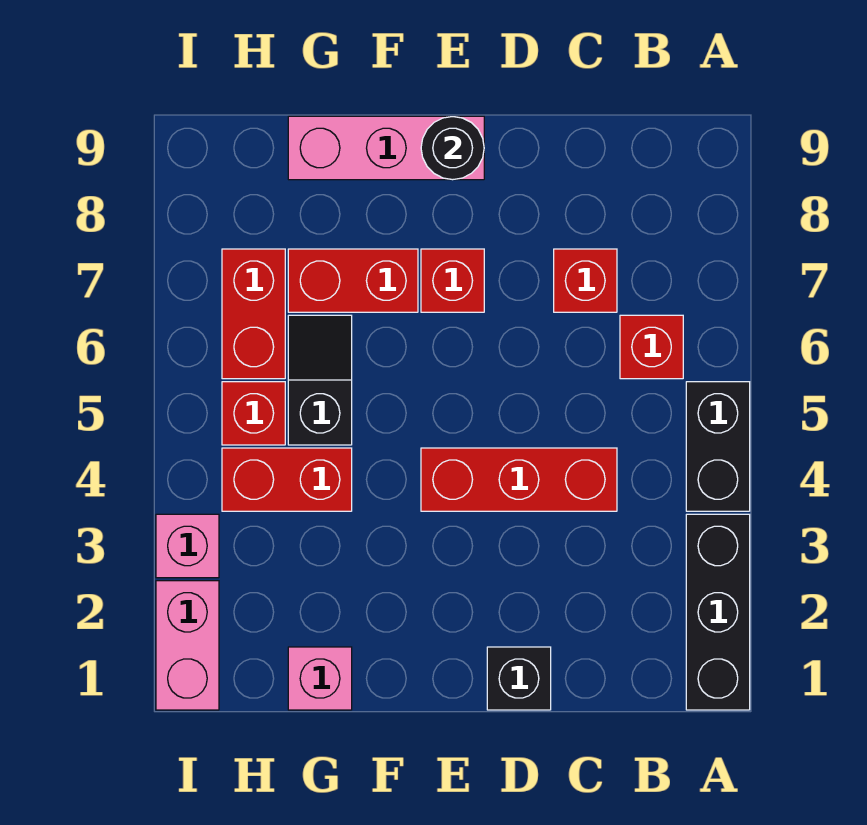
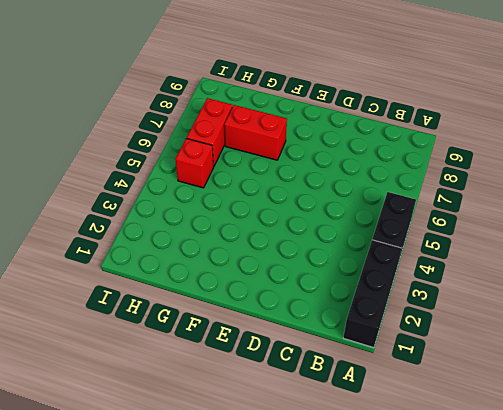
none -> red brick B6 level 1
none -> red brick C4:E4 level 1
none -> red brick C7 level 1

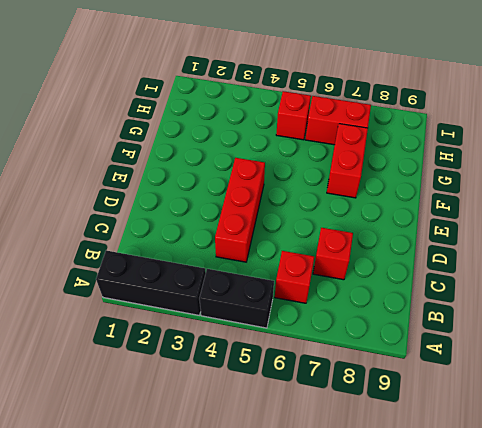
none -> black brick D1 level 1
none -> red brick E7 level 1
none -> pink brick E9:G9 level 1

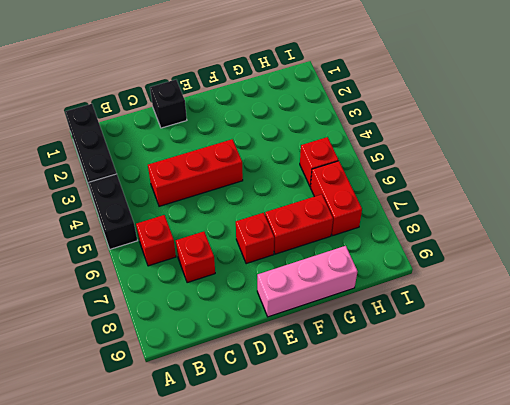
none -> pink brick G1 level 1
none -> red brick G4:H4 level 1
none -> black slope G5:G6 level 1 top 5

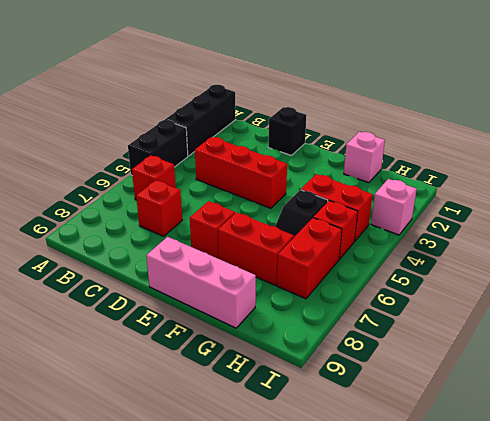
none -> pink brick I1:I2 level 1
none -> black round brick E9 level 2

